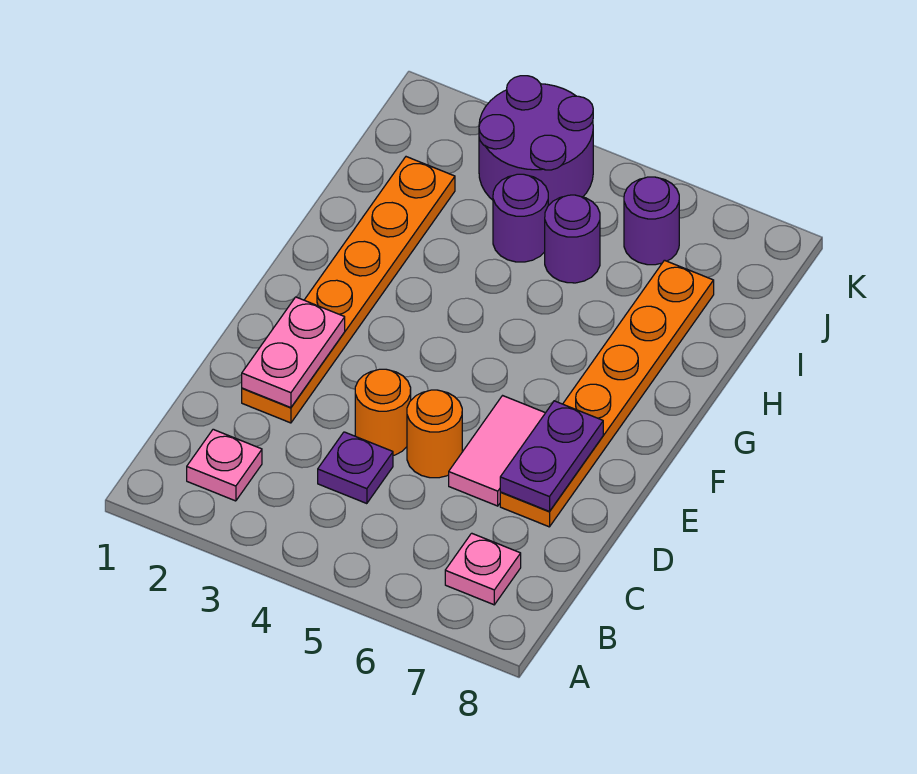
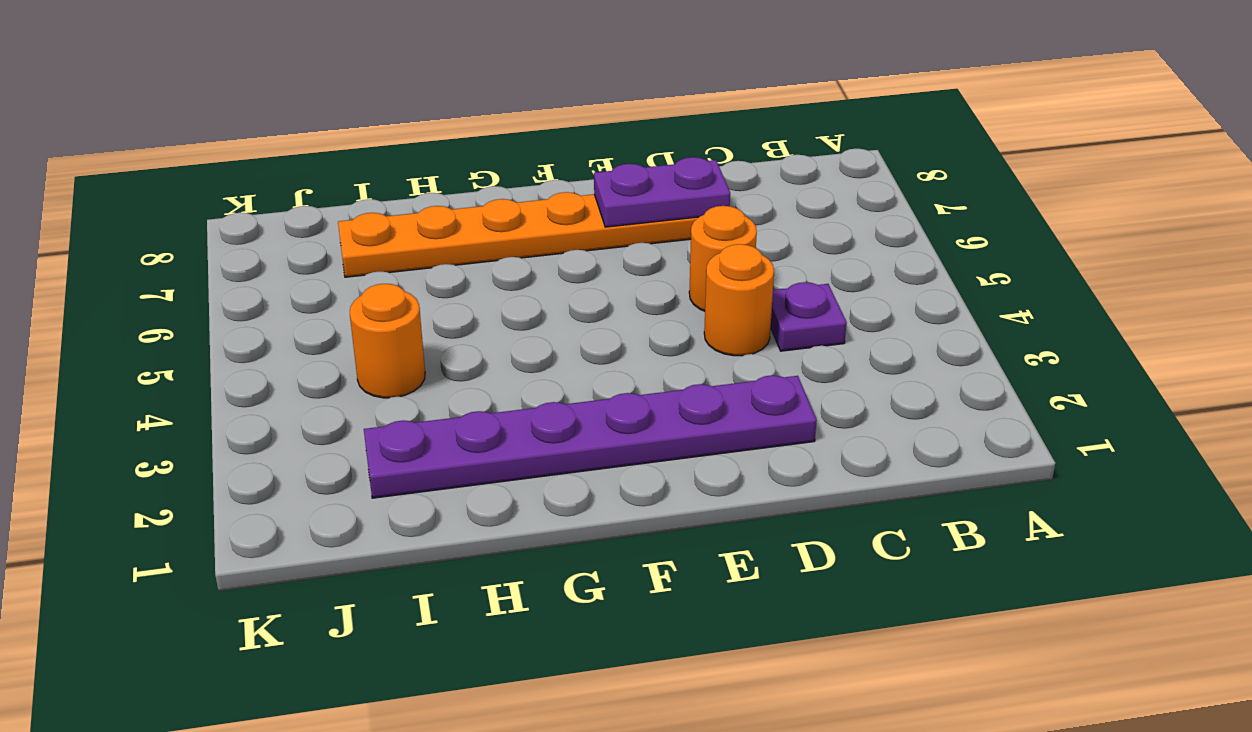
purple plate D2:I2 level 1 -> orange plate D2:I2 level 1
orange round brick I4 level 1 -> purple round brick I4 level 1
none -> pink plate B2 level 1
none -> pink plate B7 level 1
none -> pink tile D6:E6 level 1

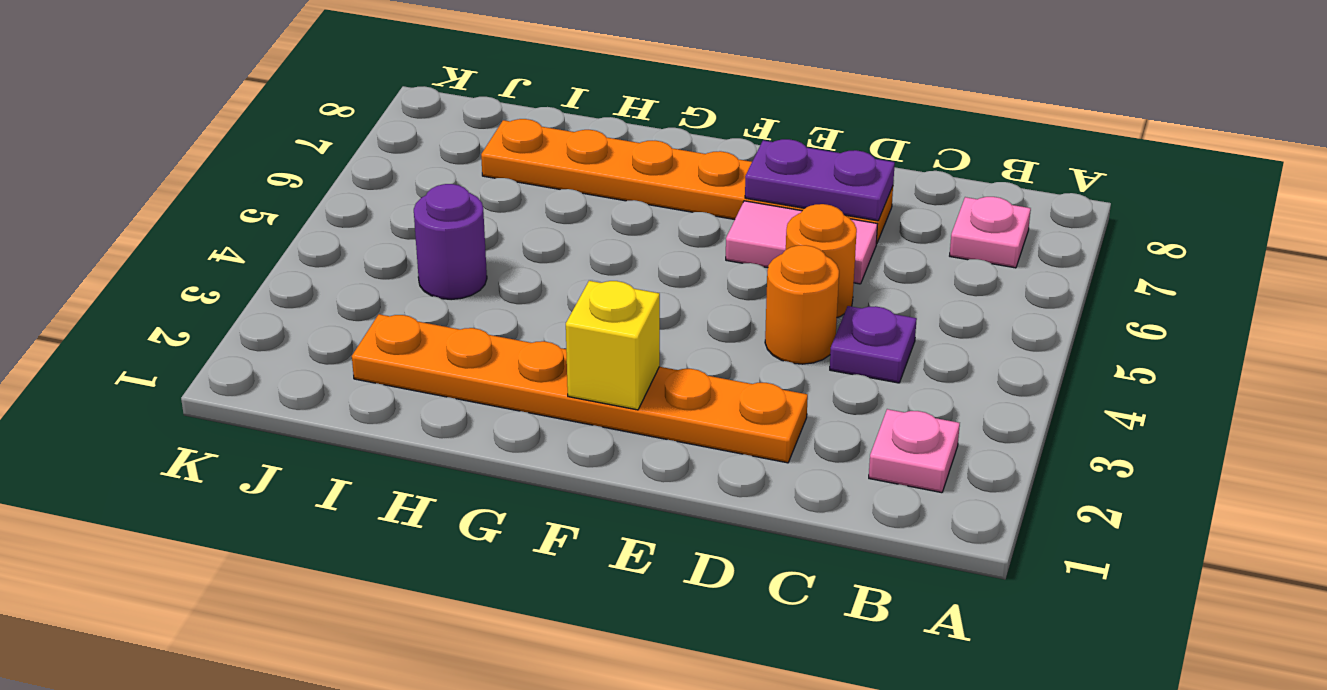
yellow brick F2 level 2 -> none
none -> purple round brick I5 level 1
none -> purple round brick J3:K4 level 1
none -> purple round brick J6 level 1

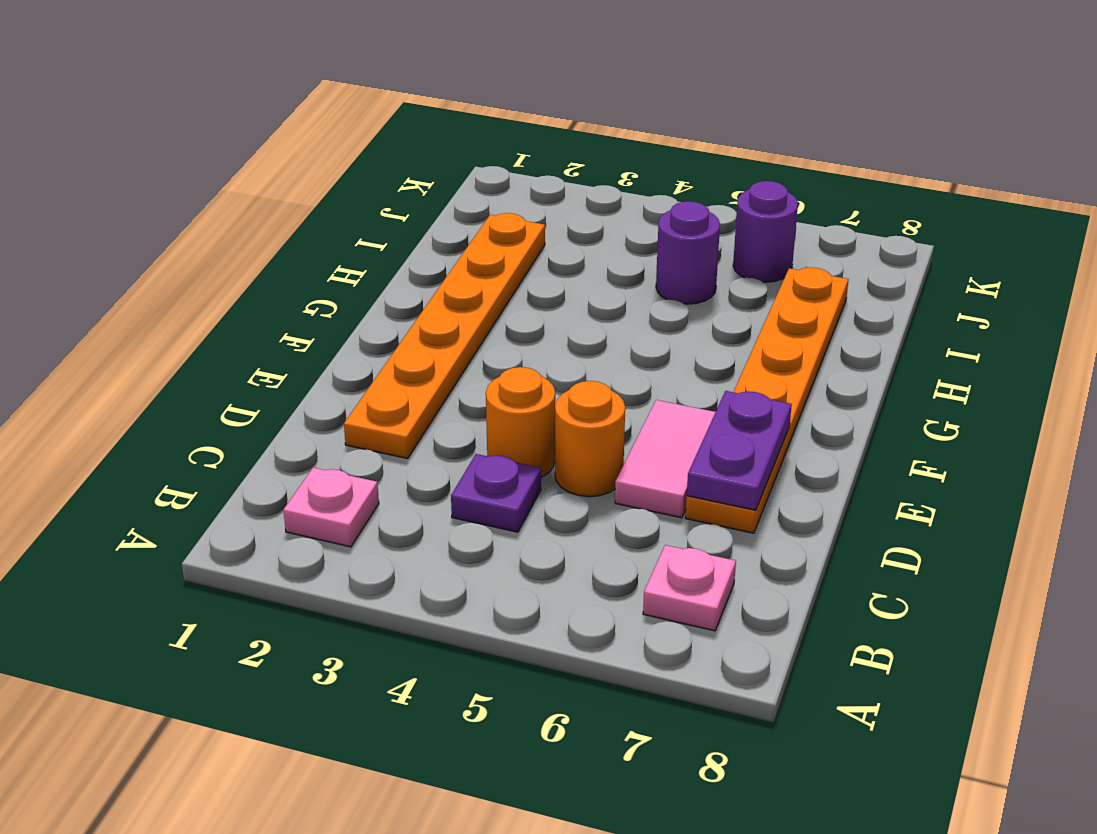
none -> purple round brick I4 level 1
none -> purple round brick J3:K4 level 1
none -> pink plate D2:E2 level 2

